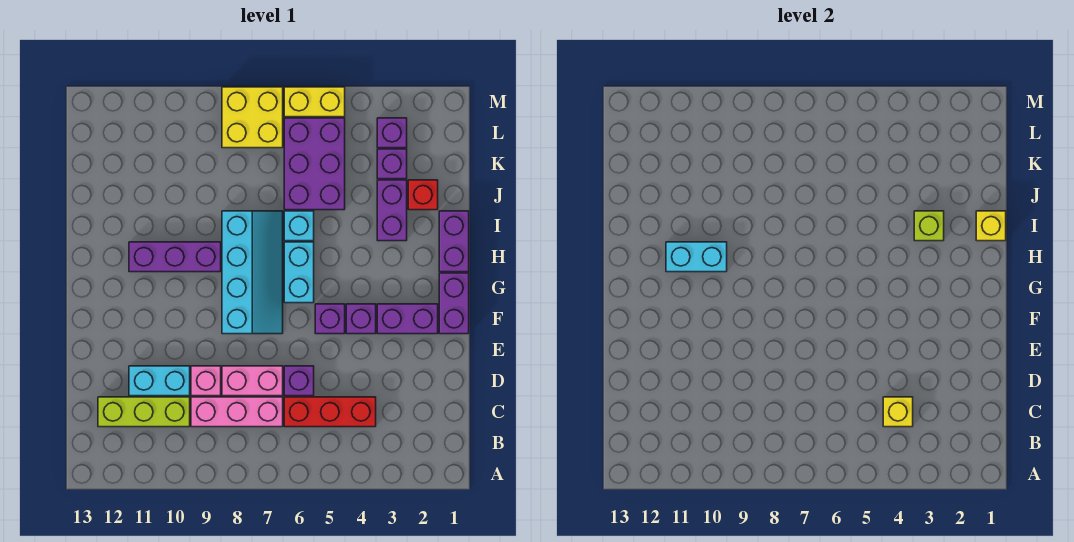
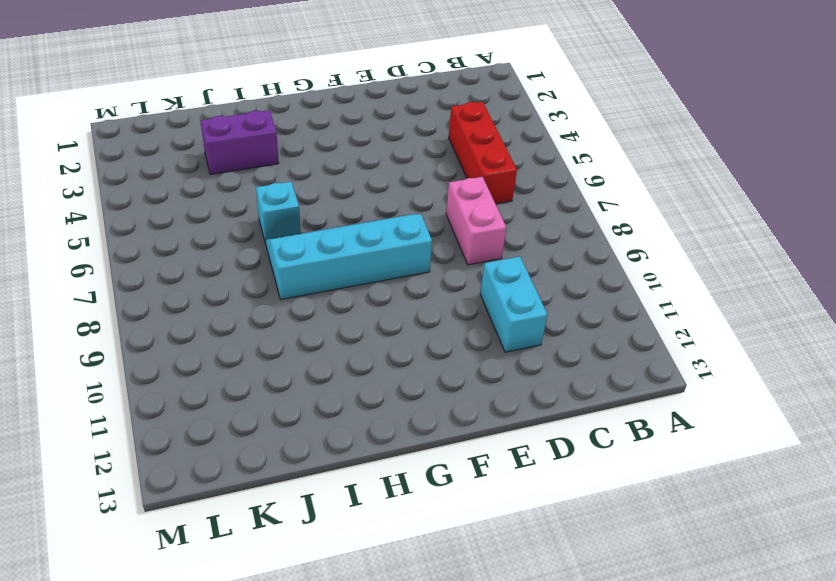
none -> pink brick C7:C9 level 1
none -> lime brick C10:C12 level 1
none -> purple brick D6 level 1

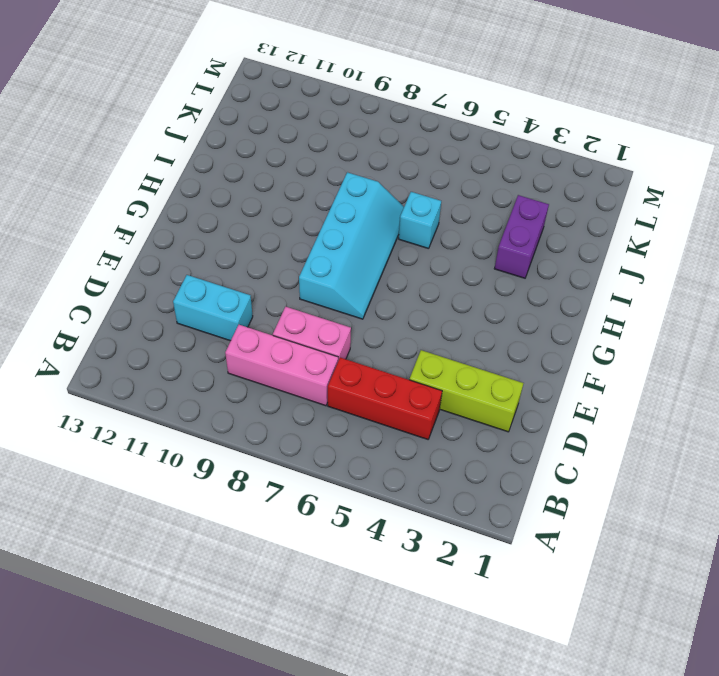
lime brick D2:D4 level 1 -> lime brick C10:C12 level 1
none -> purple brick D6 level 1
none -> pink brick D9 level 1
none -> purple brick F1:G1 level 1

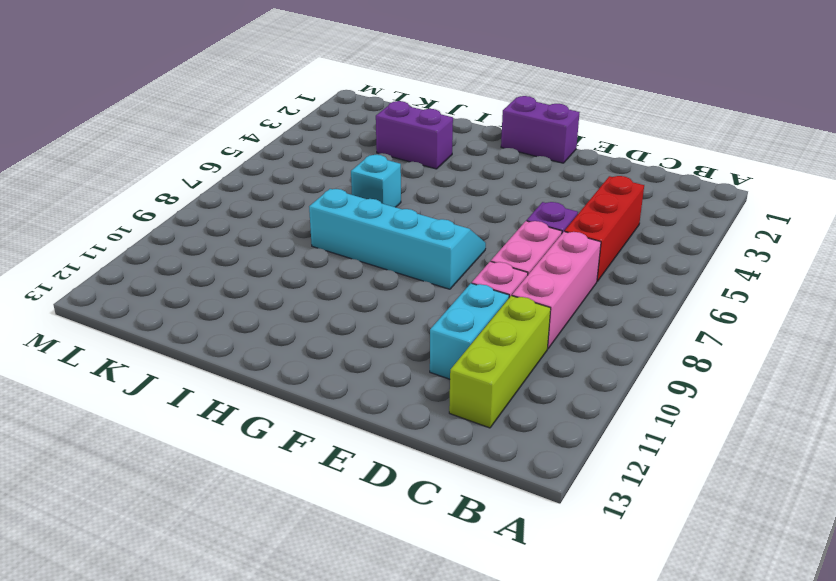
none -> purple brick F2:F3 level 1
none -> purple brick F4 level 1
none -> purple brick F5 level 1

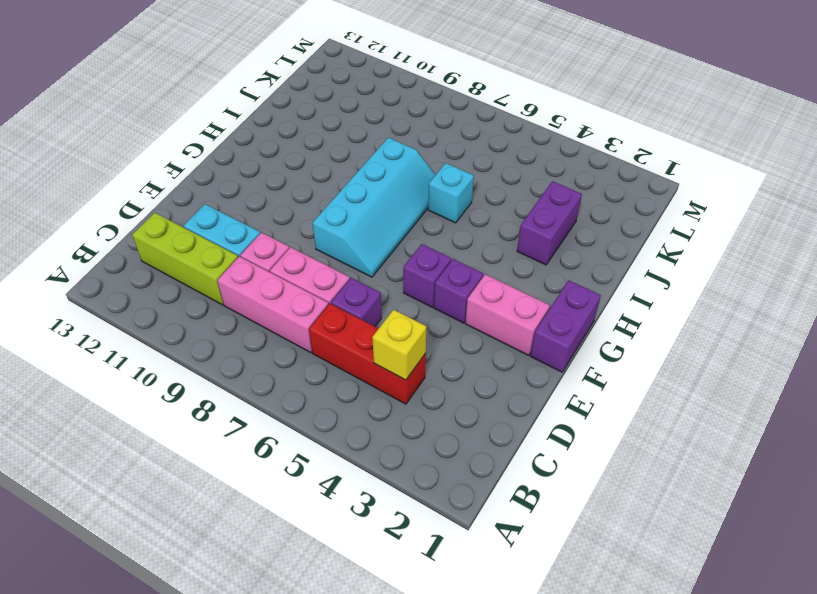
pink brick F2:F3 level 1 -> purple brick F2:F3 level 1
none -> cyan brick G6:H6 level 1
none -> purple brick H1:I1 level 1
none -> purple brick H9:H11 level 1

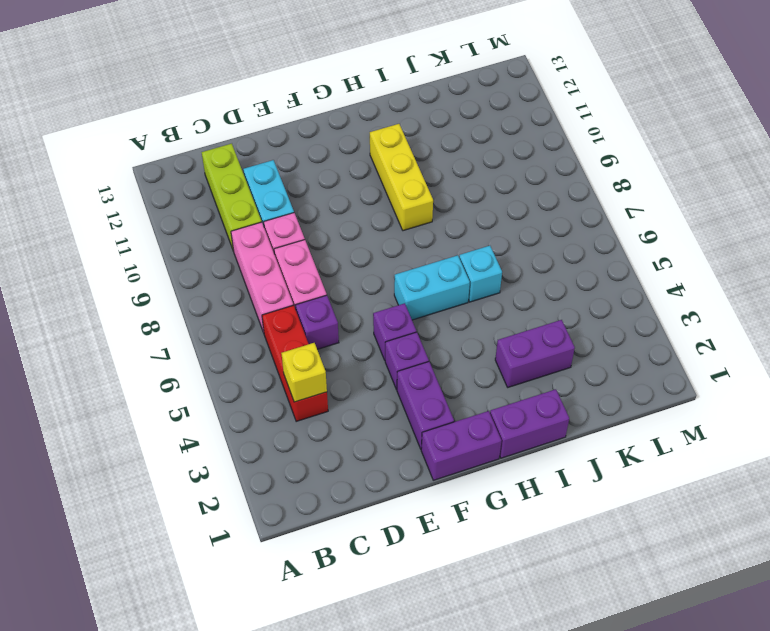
yellow brick H9:H11 level 1 -> purple brick H9:H11 level 1
none -> cyan slope F7:I8 level 1 top 8
none -> red brick J2 level 1
none -> purple brick J5:L6 level 1

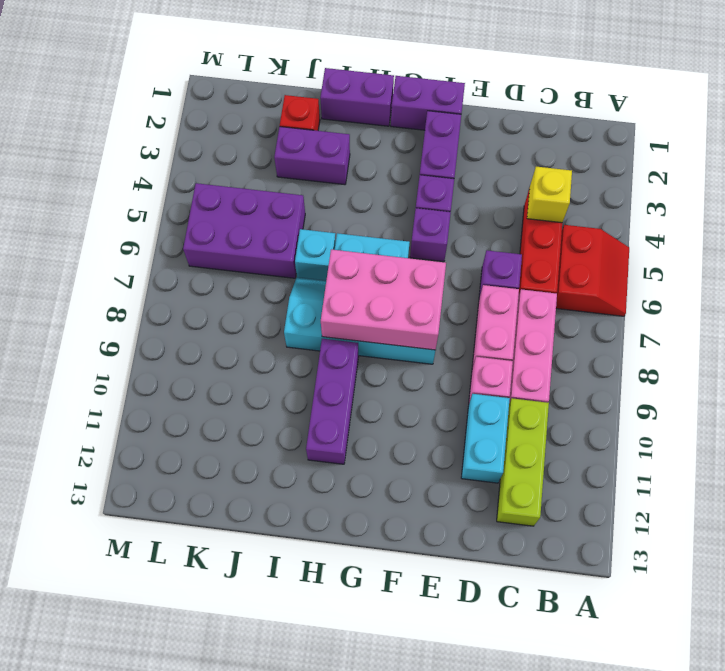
red slope A5:B6 level 1 top B -> none
pink brick F7:H8 level 2 -> none
none -> purple brick K3 level 1
none -> purple brick L3 level 1
none -> yellow brick L7:M8 level 1

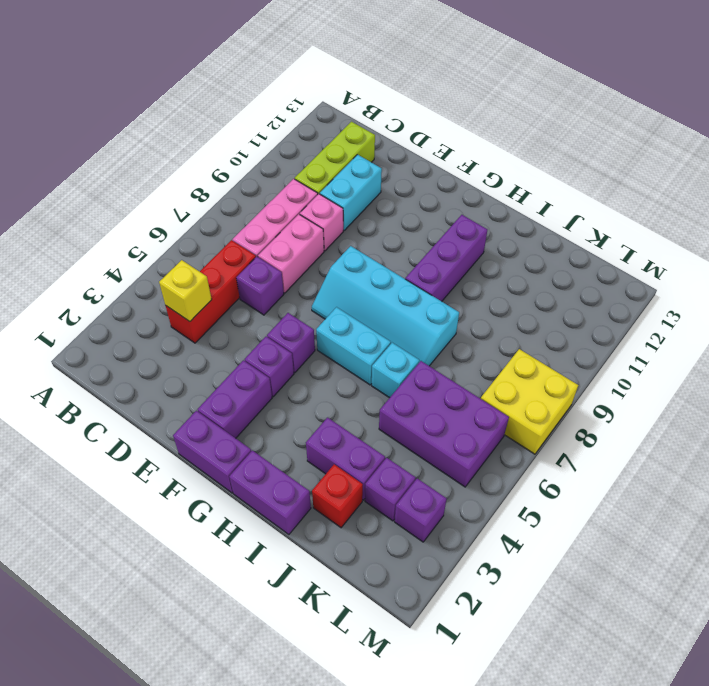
none -> yellow brick M5:M6 level 1
none -> cyan brick H10:H11 level 2
none -> yellow brick I1 level 2

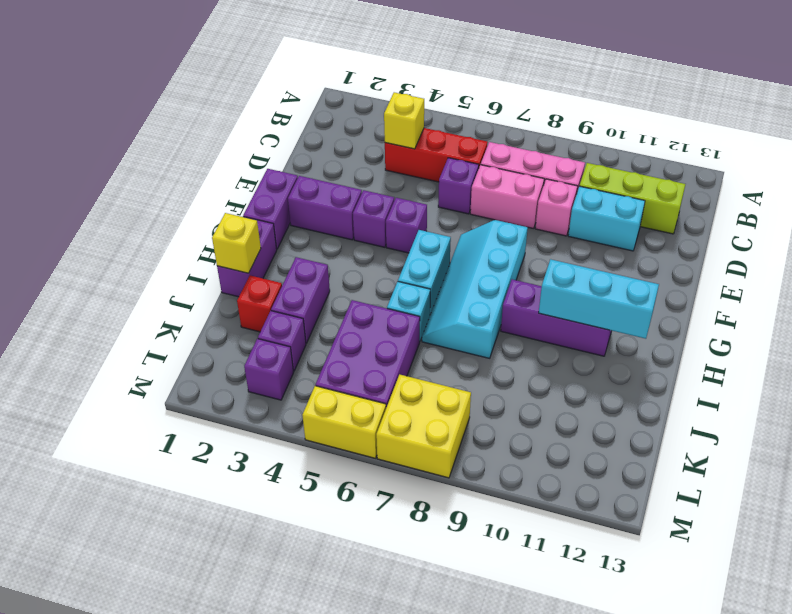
cyan brick H10:H12 level 2 -> cyan brick H10:H11 level 2
none -> lime brick I3 level 2

